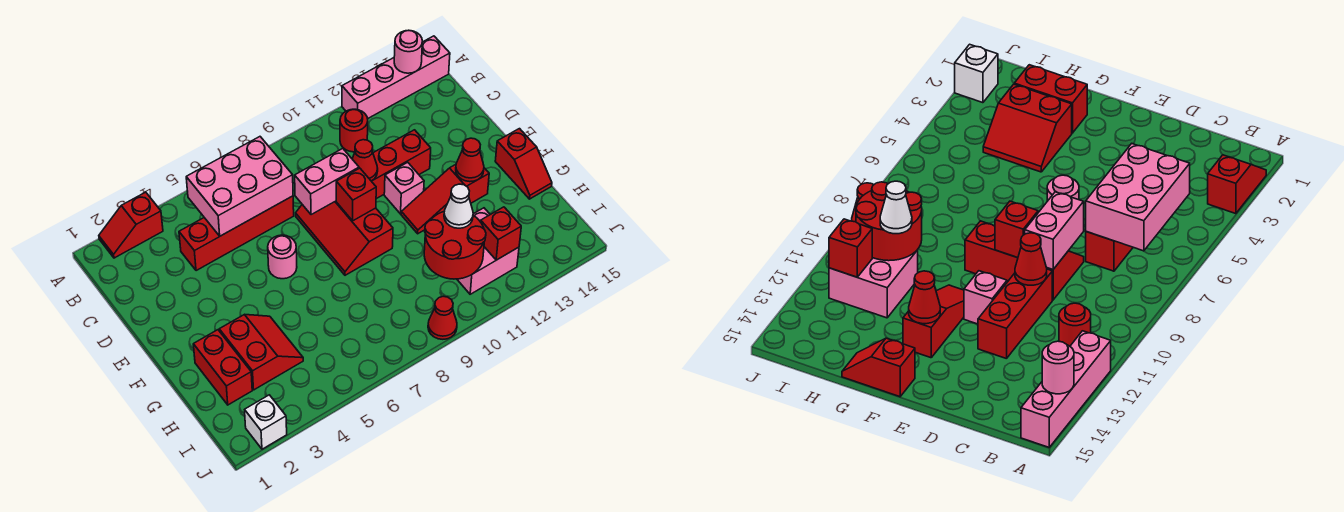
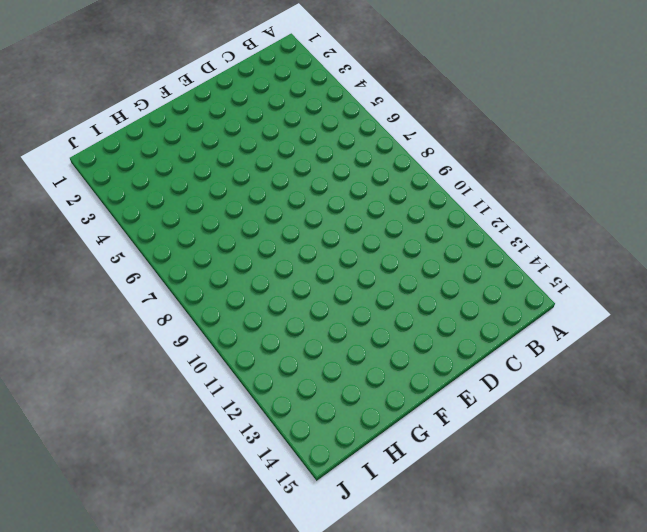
none -> red slope A2:A3 level 1 top 3
none -> pink brick A12:A15 level 1
none -> red round brick B11 level 1

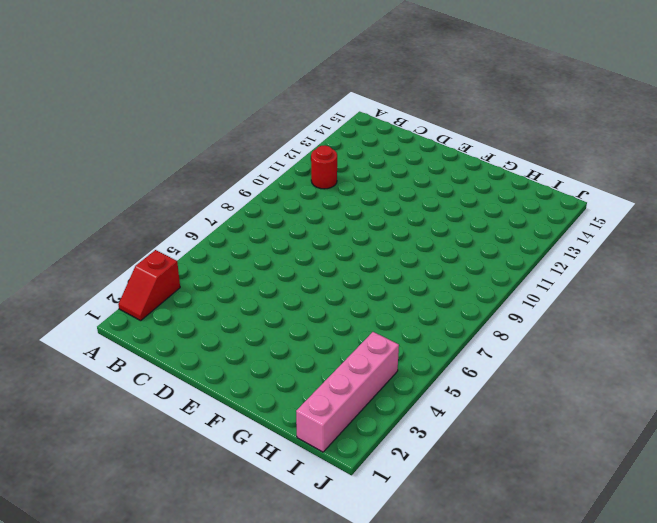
pink brick I1:I4 level 1 -> pink brick A12:A15 level 1
none -> red brick C4:C7 level 1
none -> red slope D8:F9 level 1 top 9
none -> red brick D10:D12 level 1

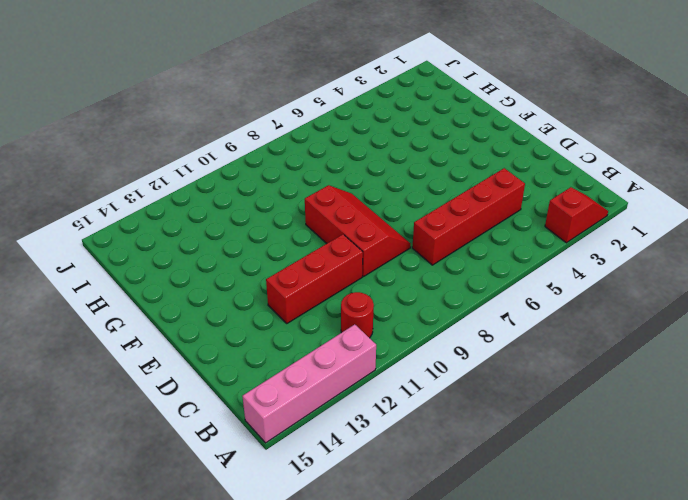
none -> pink round brick E6 level 1
none -> pink brick E11 level 1
none -> red slope F11:F13 level 1 top 13

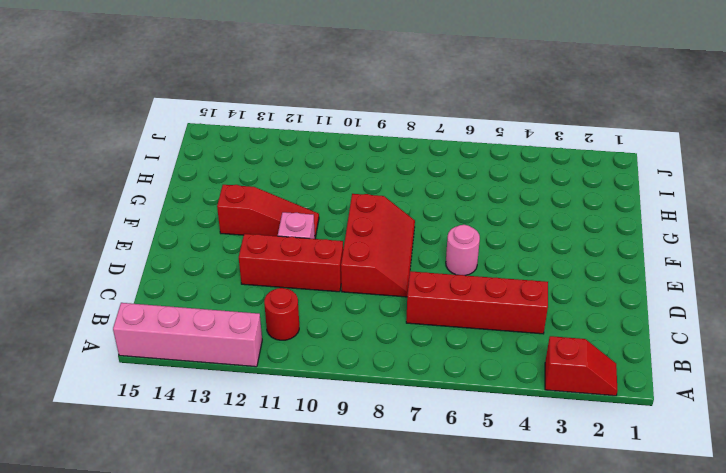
none -> red slope F15:G15 level 1 top F
none -> red brick G2:H2 level 1
none -> red slope G3:H4 level 1 top 3

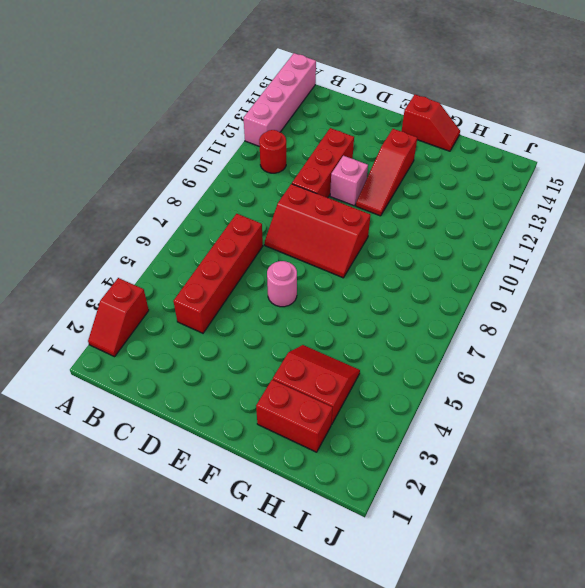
none -> pink brick H11:I12 level 1
none -> white brick J2 level 1
none -> red cone J9 level 1

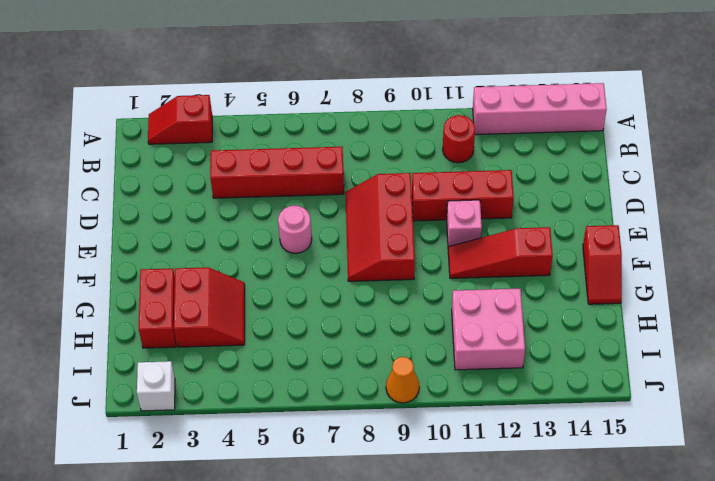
orange cone J9 level 1 -> red cone J9 level 1
none -> pink round brick A14 level 2
none -> pink brick B5:C7 level 2
none -> pink brick D8:D9 level 2

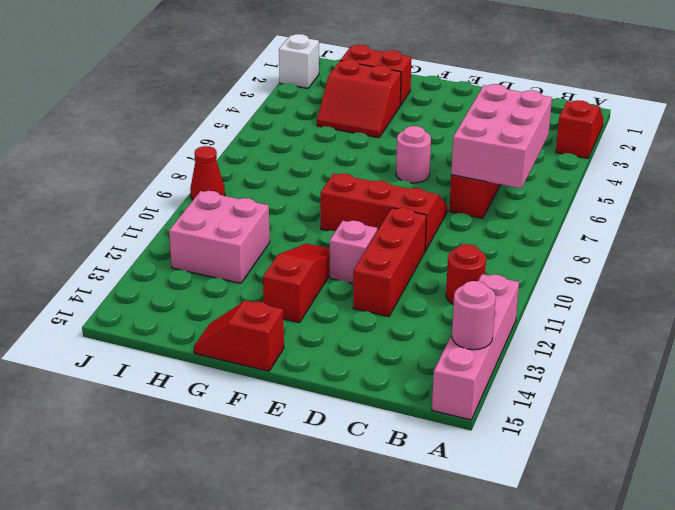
none -> pink brick D8:D9 level 2
none -> red cone D10 level 2
none -> red brick E9 level 2

